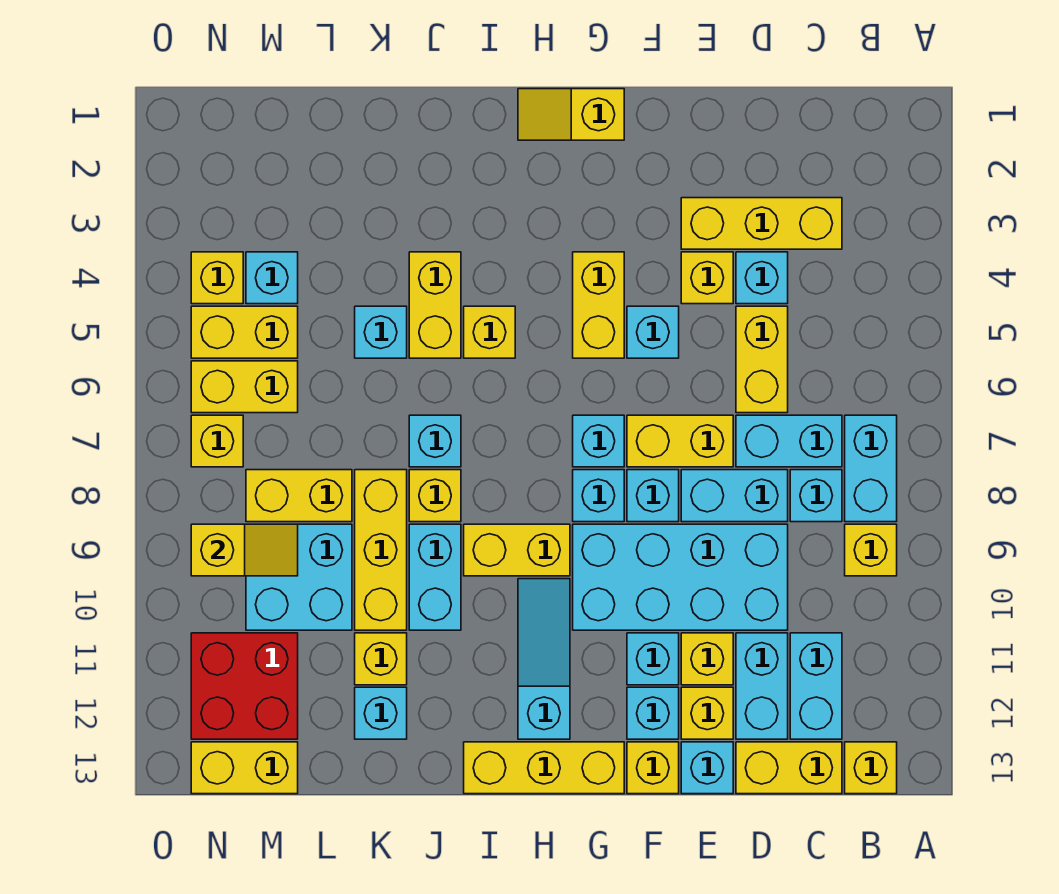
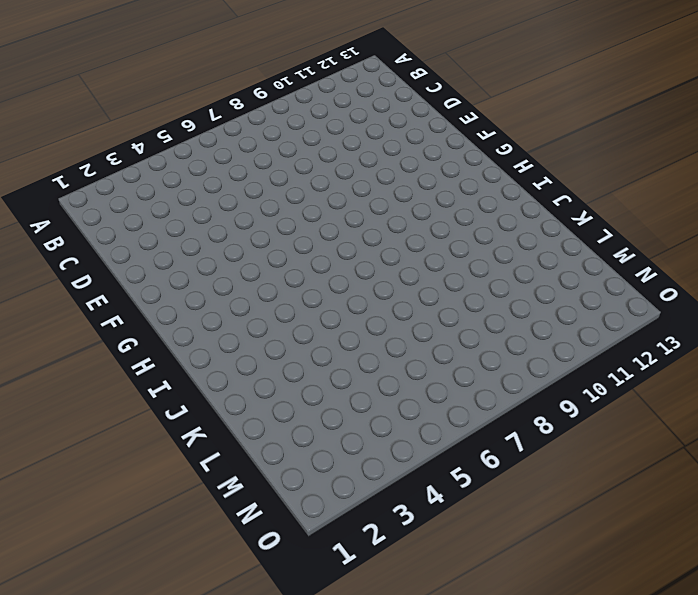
none -> cyan brick B7:B8 level 1
none -> yellow brick B9 level 1
none -> yellow brick B13 level 1
none -> yellow brick C3:E3 level 1

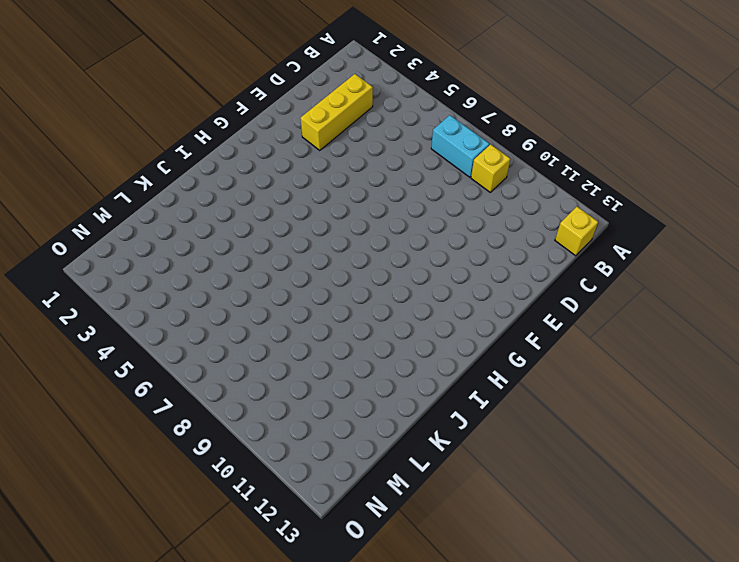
none -> cyan brick C7:D7 level 1
none -> cyan brick C8 level 1
none -> cyan brick C11:C12 level 1
none -> yellow brick C13:D13 level 1

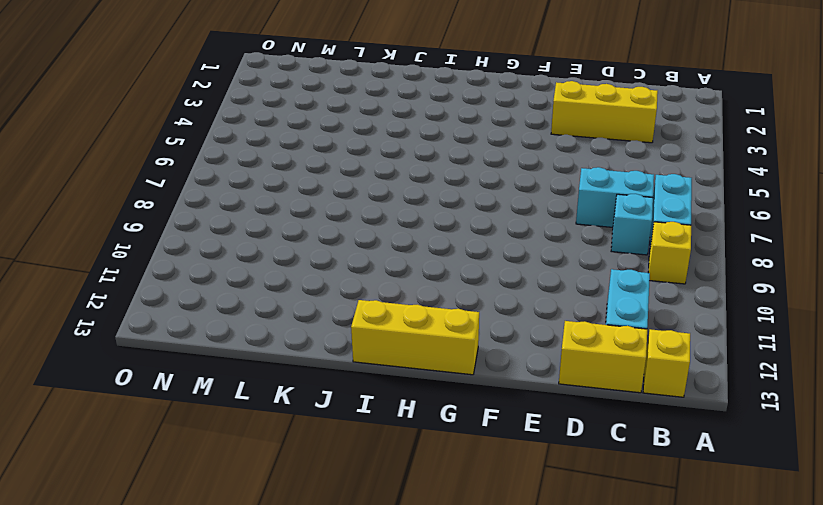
none -> cyan brick D4 level 1
none -> yellow brick D5:D6 level 1
none -> cyan brick D8:E8 level 1
none -> cyan brick D9:G10 level 1

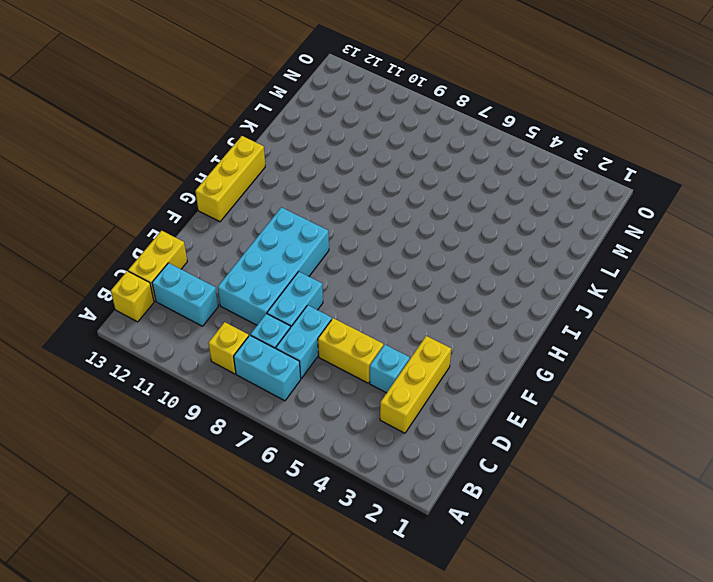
none -> cyan brick D11:D12 level 1
none -> yellow brick E4 level 1
none -> yellow brick E7:F7 level 1
none -> yellow brick E11 level 1

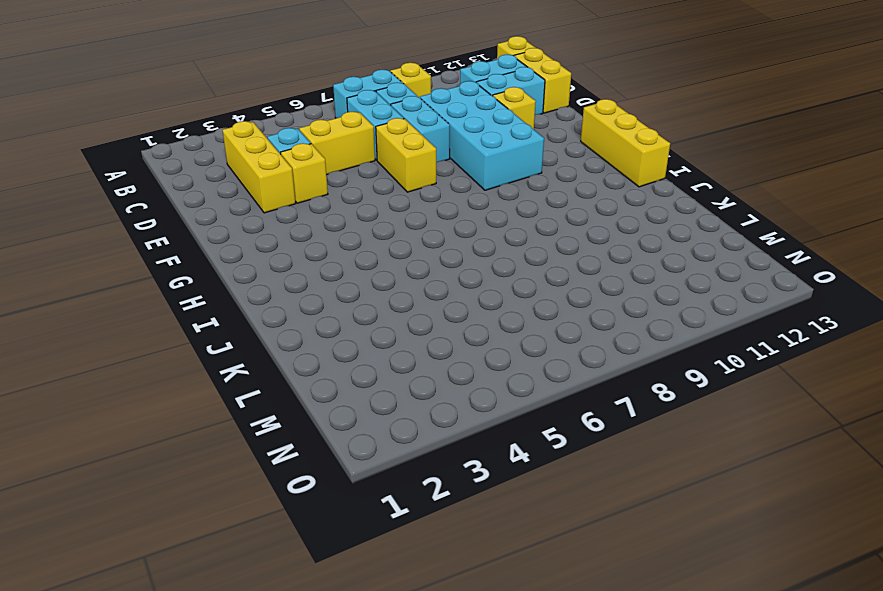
none -> yellow brick E12 level 1
none -> cyan brick E13 level 1
none -> cyan brick F5 level 1
none -> cyan brick F8 level 1

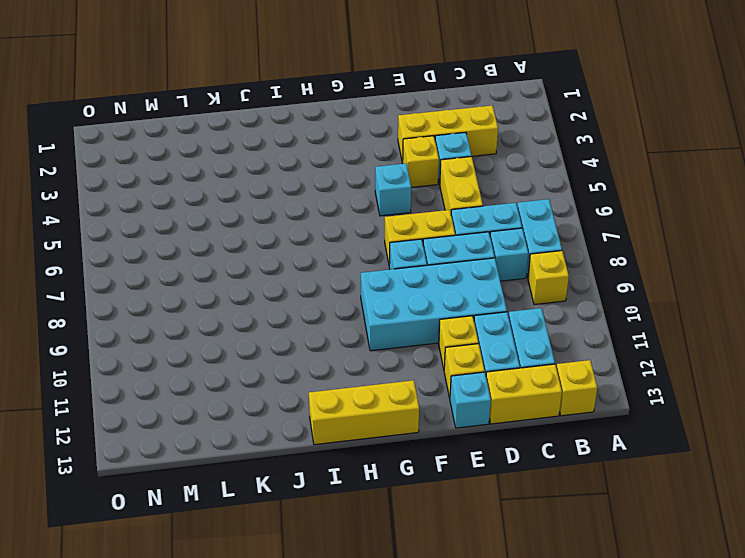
none -> cyan brick F11 level 1
none -> cyan brick F12 level 1
none -> yellow brick F13 level 1
none -> yellow slope G1:H1 level 1 top G

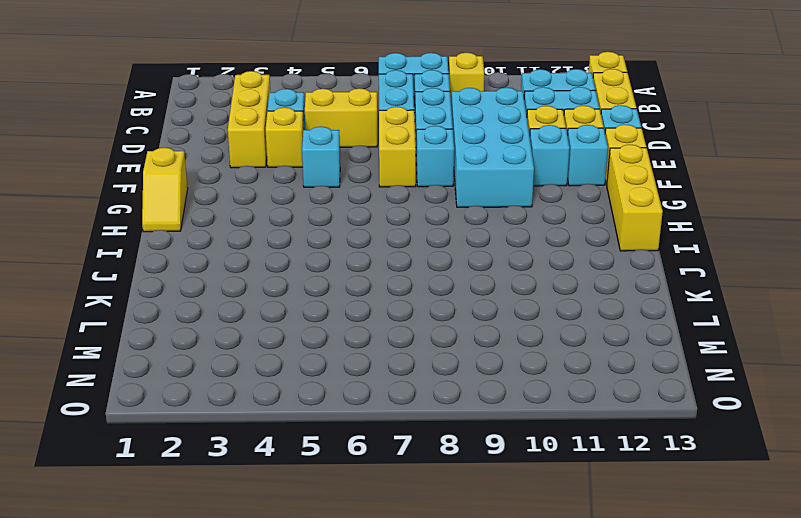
none -> yellow brick G4:G5 level 1
none -> cyan brick G7 level 1
none -> cyan brick G8 level 1
none -> yellow brick H9:I9 level 1

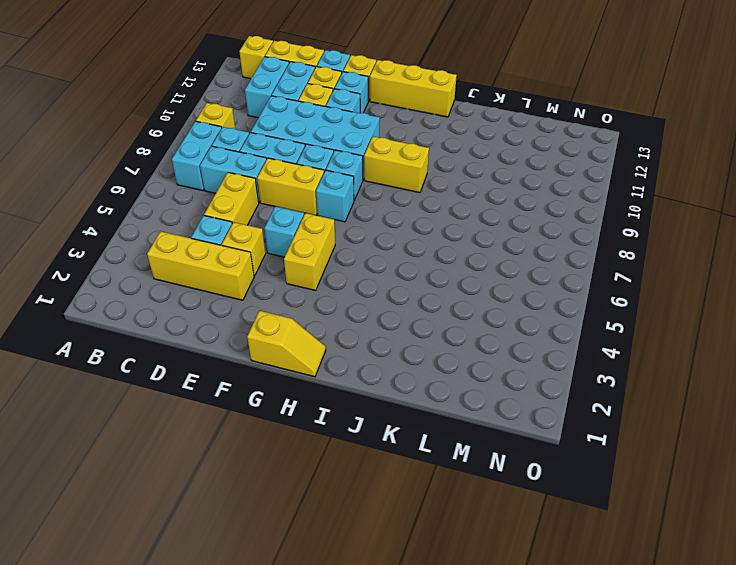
none -> cyan slope H10:H12 level 1 top 12
none -> yellow brick I5 level 1
none -> yellow brick J4:J5 level 1
none -> cyan brick J7 level 1

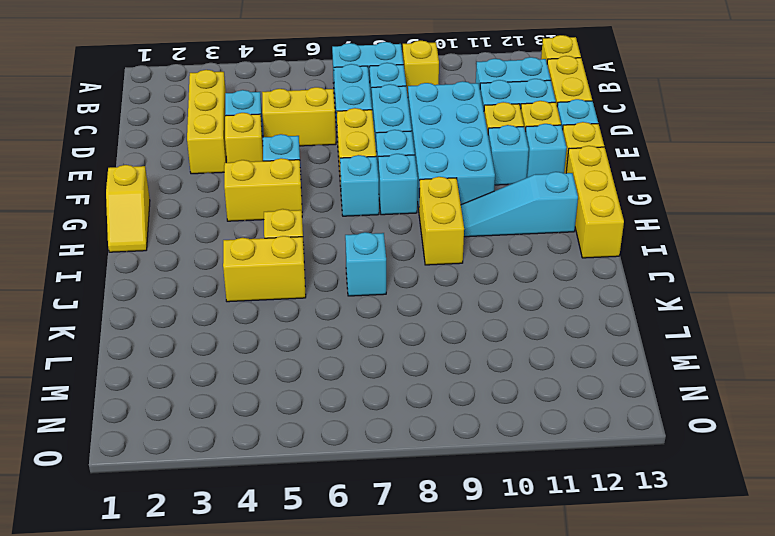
none -> yellow brick J8 level 1
none -> cyan brick J9:J10 level 1
none -> cyan brick K5 level 1
none -> yellow brick K8:K10 level 1

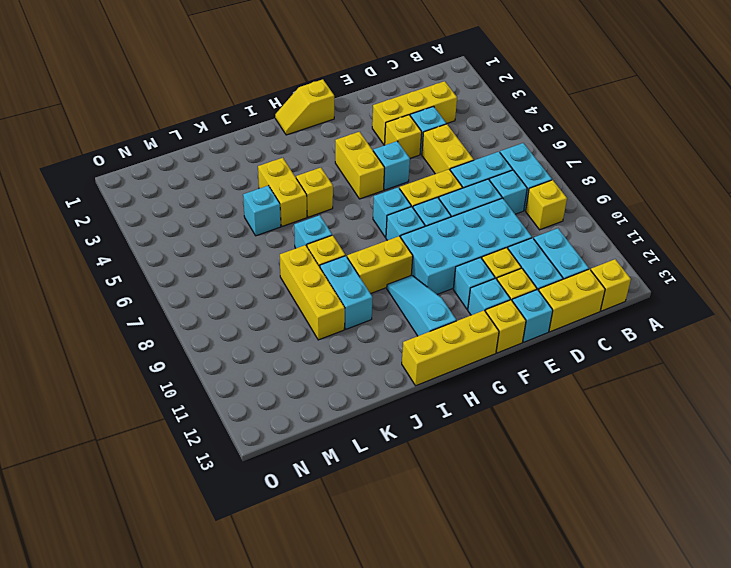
none -> yellow brick K11 level 1
none -> cyan brick K12 level 1
none -> yellow brick L8:M8 level 1
none -> cyan brick L9:M10 level 1

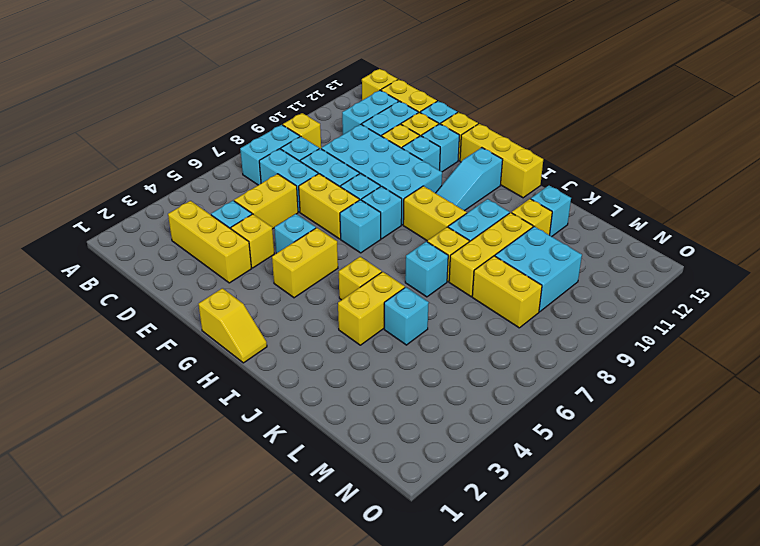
none -> cyan brick M4 level 1
none -> yellow brick M5:N5 level 1
none -> yellow brick M6:N6 level 1
none -> red brick M11:N12 level 1

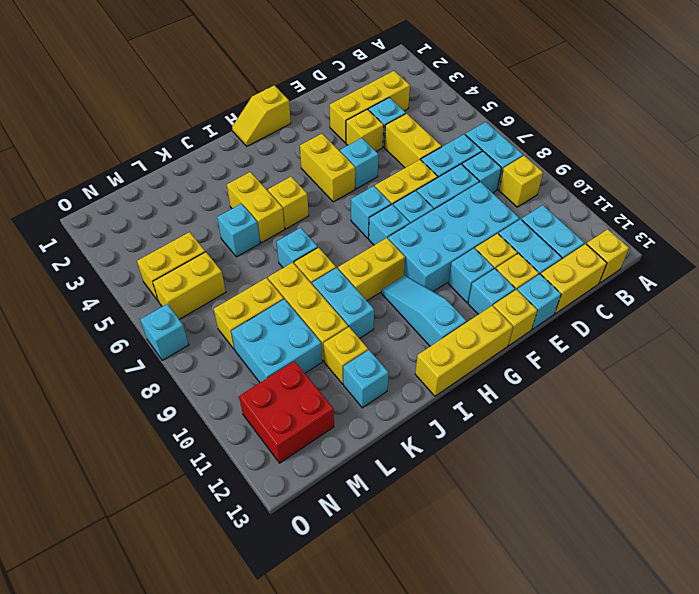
cyan brick O7 level 1 -> cyan brick M4 level 1
none -> yellow brick M13:N13 level 1
none -> yellow brick N4 level 1
none -> yellow brick N7 level 1
none -> yellow slope M9:N9 level 2 top N

